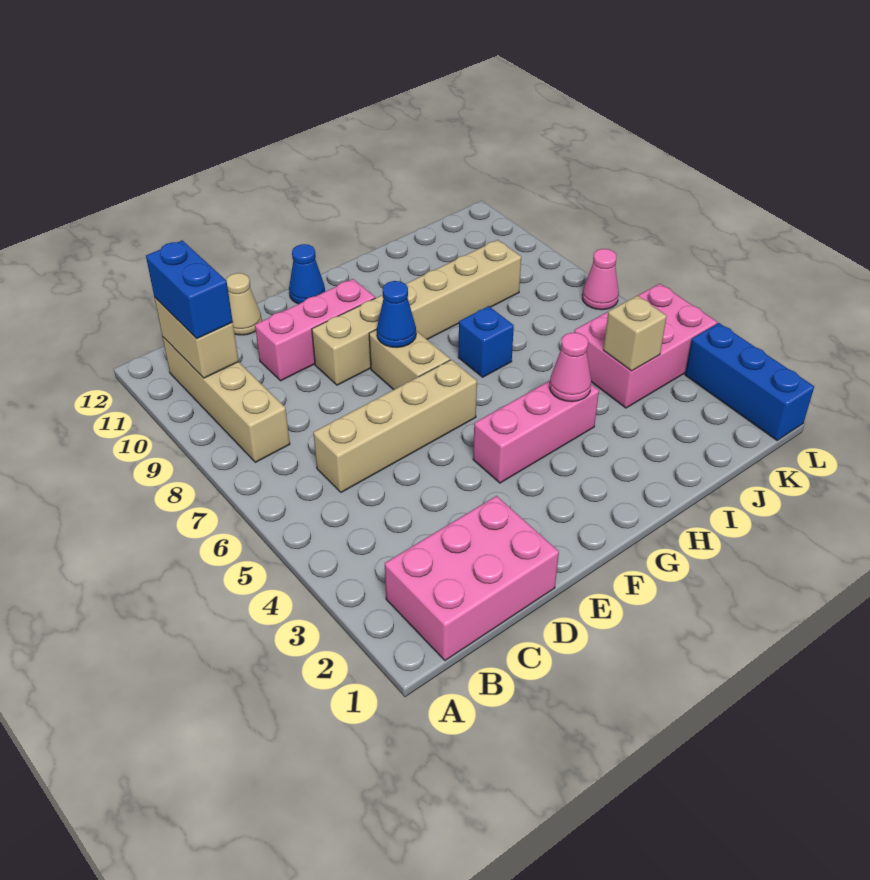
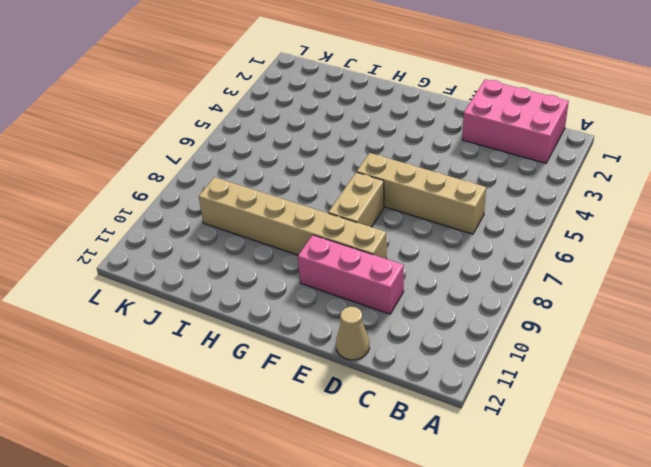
none -> tan brick B8:B11 level 1
none -> pink brick F4:H4 level 1
none -> blue cone F12 level 1

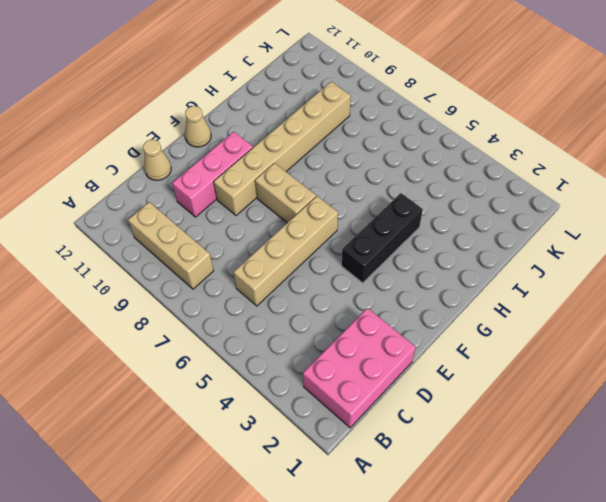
tan brick B8:B10 level 1 -> tan brick B8:B11 level 1
black brick F4:H4 level 1 -> pink brick F4:H4 level 1
tan cone F12 level 1 -> blue cone F12 level 1
none -> blue brick H7 level 1
none -> pink brick J4:L5 level 1
none -> blue brick L1:L3 level 1

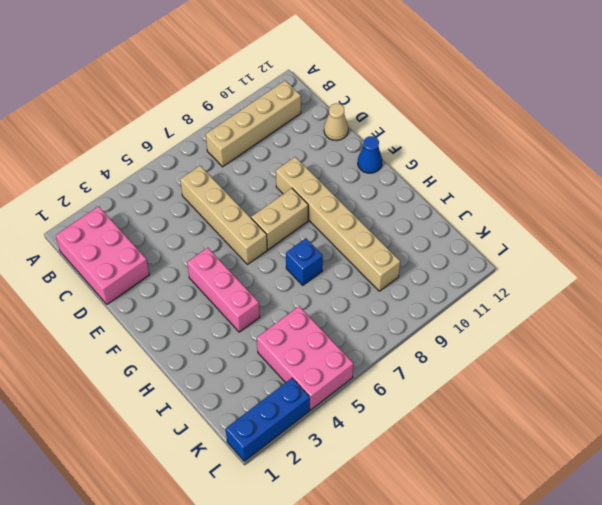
none -> pink brick D10:F10 level 1
none -> pink cone L7 level 1
none -> tan brick B10:B11 level 2

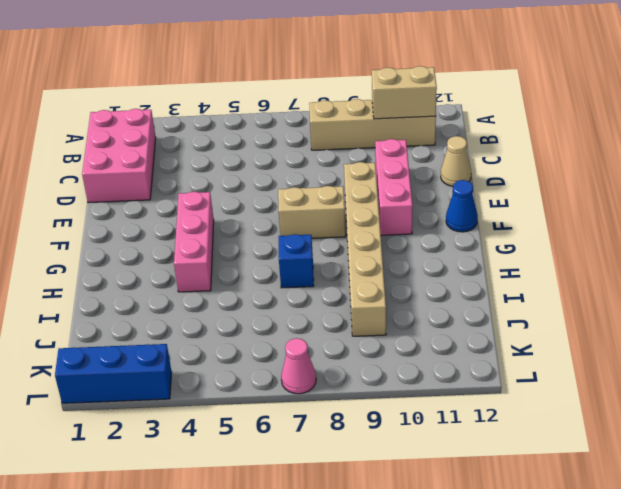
none -> tan brick C6:F6 level 1
none -> pink brick J4:L5 level 1
none -> blue cone F8 level 2

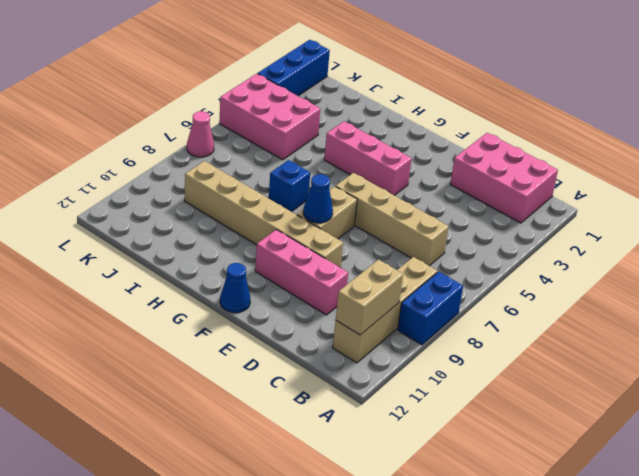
blue brick A8:A9 level 1 -> blue brick B10:B11 level 3
none -> tan cone D12 level 1
none -> pink cone H4 level 2
none -> tan brick J4 level 2

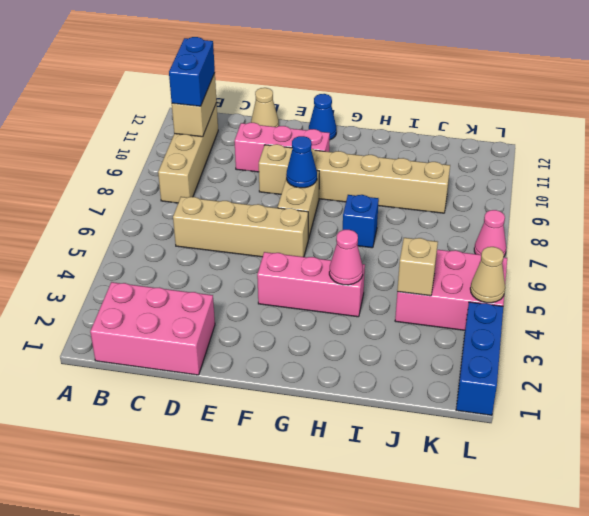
tan cone L4 level 2 -> none

